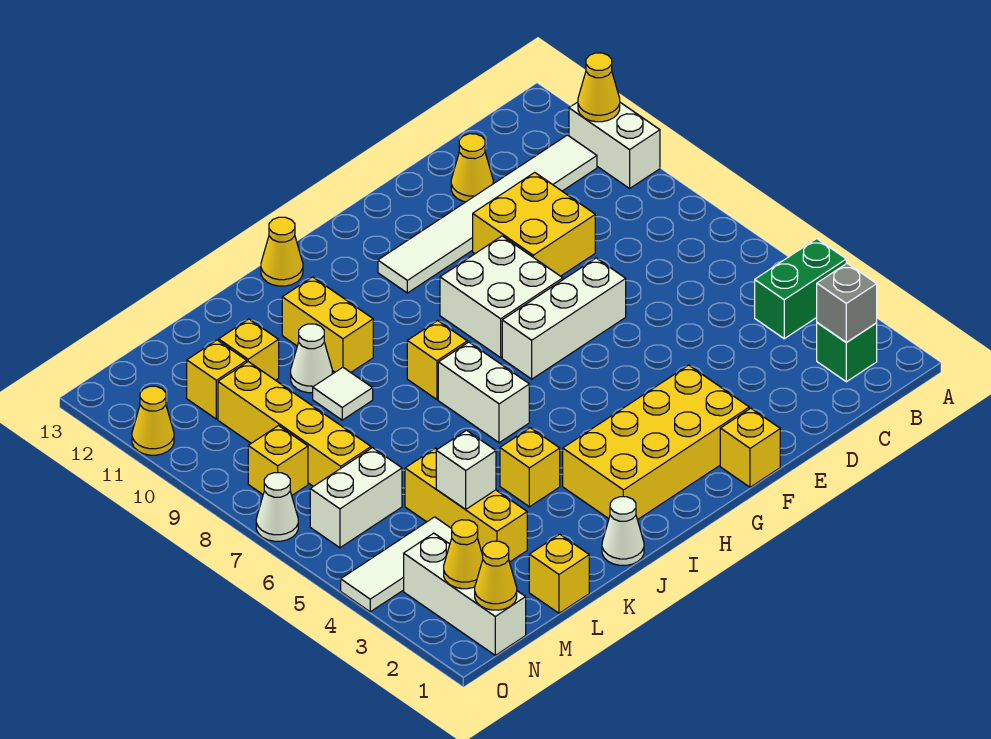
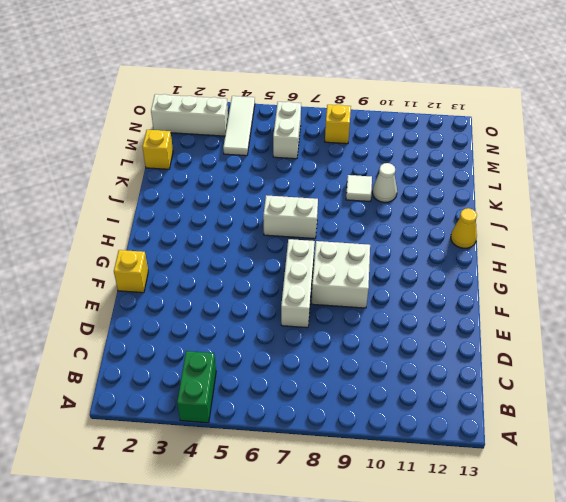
none -> white brick A10:A11 level 1
none -> green brick B2 level 1
none -> white tile B11:G11 level 1
none -> yellow brick D9:E10 level 1

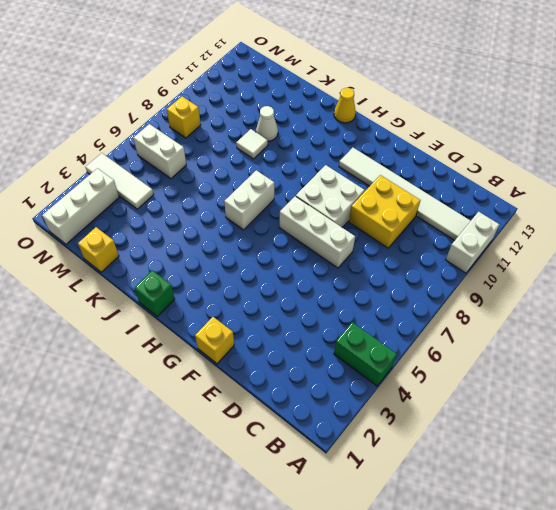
green brick I1 level 1 -> green brick B2 level 1
none -> yellow cone D12 level 1
none -> yellow brick F2:I3 level 1
none -> yellow brick I8 level 1
none -> white cone J1 level 1

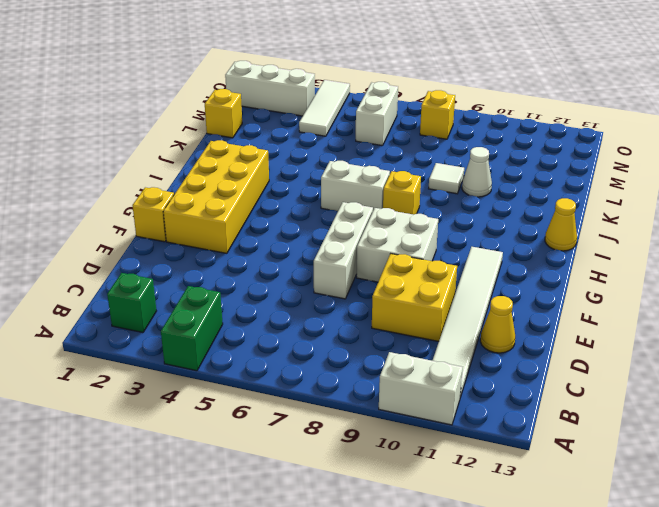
none -> white cone J1 level 1
none -> yellow brick J4 level 1
none -> yellow brick J10:J11 level 1
none -> yellow brick L3:L5 level 1

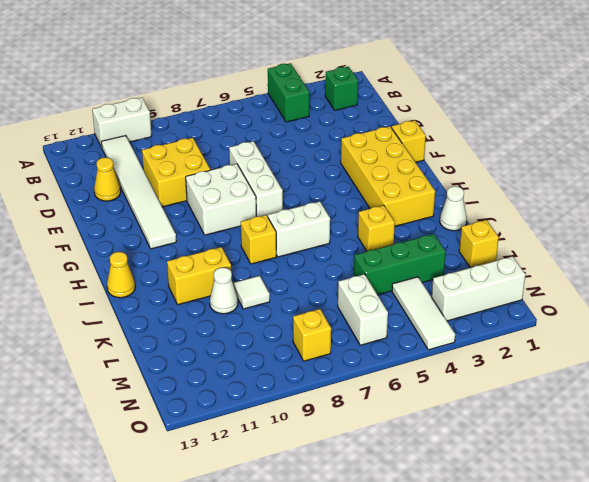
green brick L3:L5 level 1 -> yellow brick L3:L5 level 1
none -> yellow brick L11 level 1
none -> yellow brick M7:M10 level 1
none -> yellow brick M11 level 1
none -> white cone O7 level 1

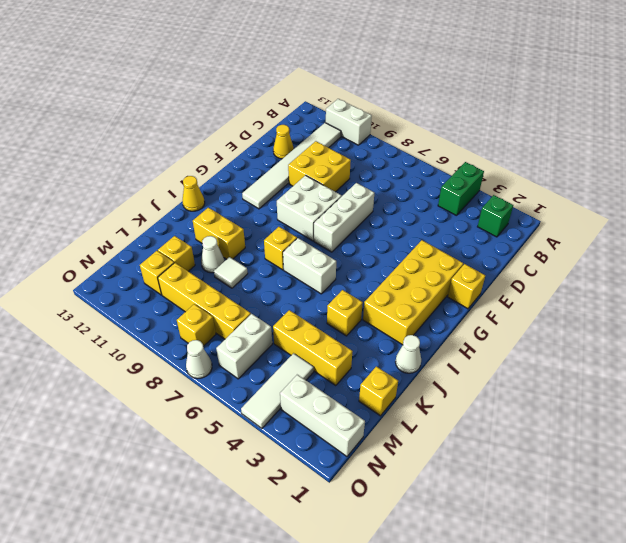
none -> yellow cone O11 level 1
none -> yellow cone A11 level 2
none -> grey brick B2 level 2
none -> white brick L4 level 2

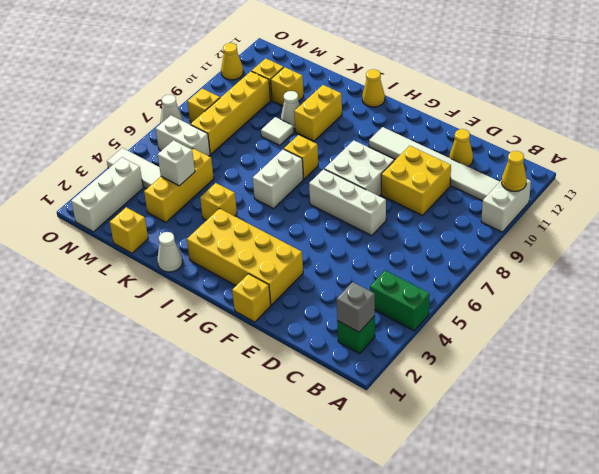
none -> yellow cone N1 level 2
none -> yellow cone N2 level 2

